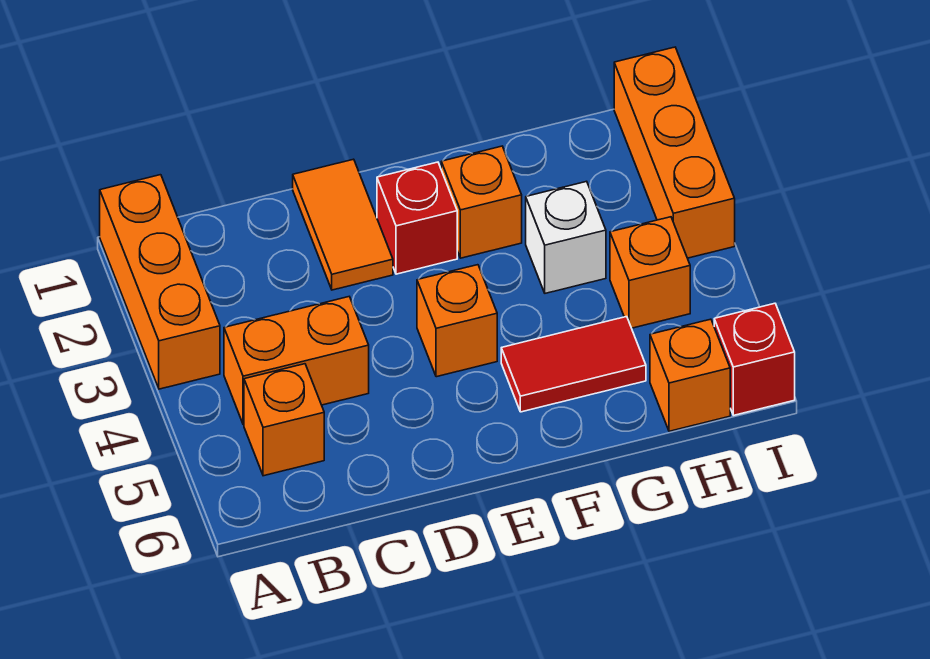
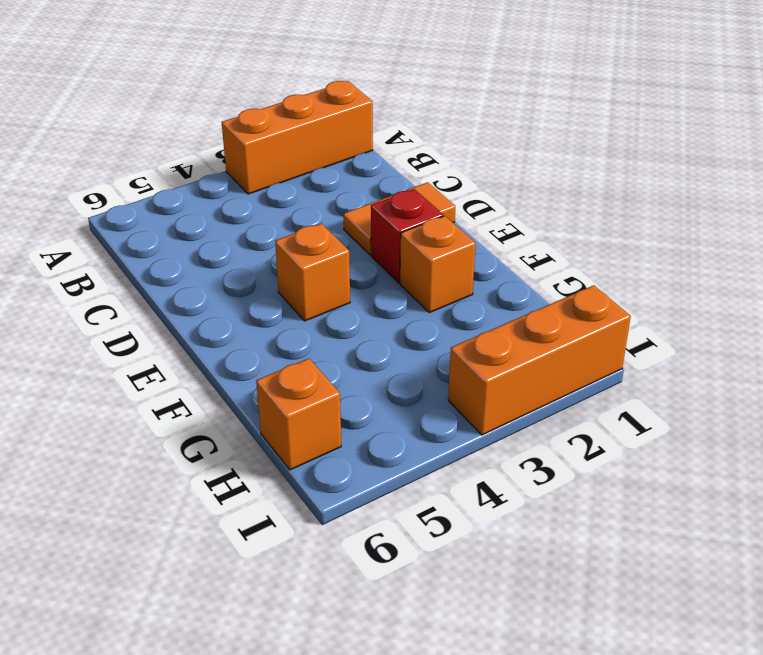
none -> orange brick B4:C4 level 1
none -> orange brick B5 level 1
none -> red tile F5:G5 level 1

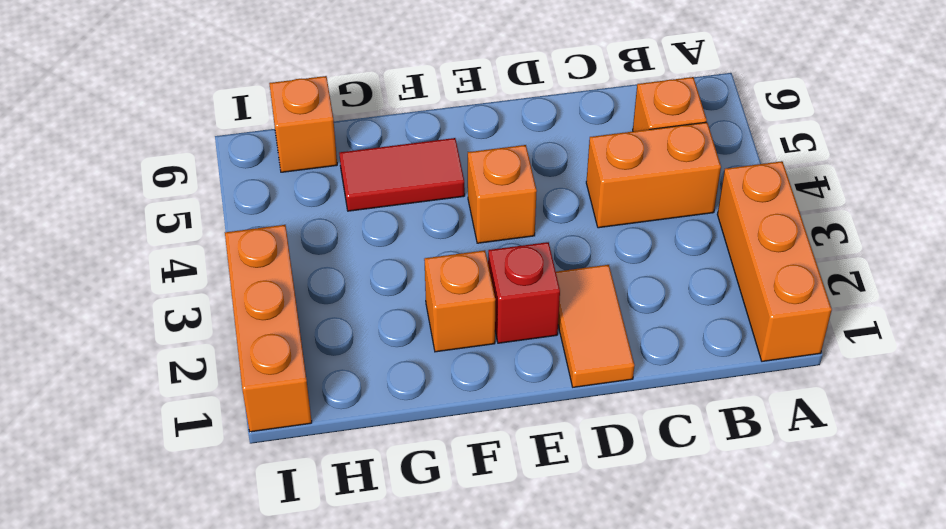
none -> white brick G3 level 1
none -> orange brick H4 level 1
none -> red brick I6 level 1

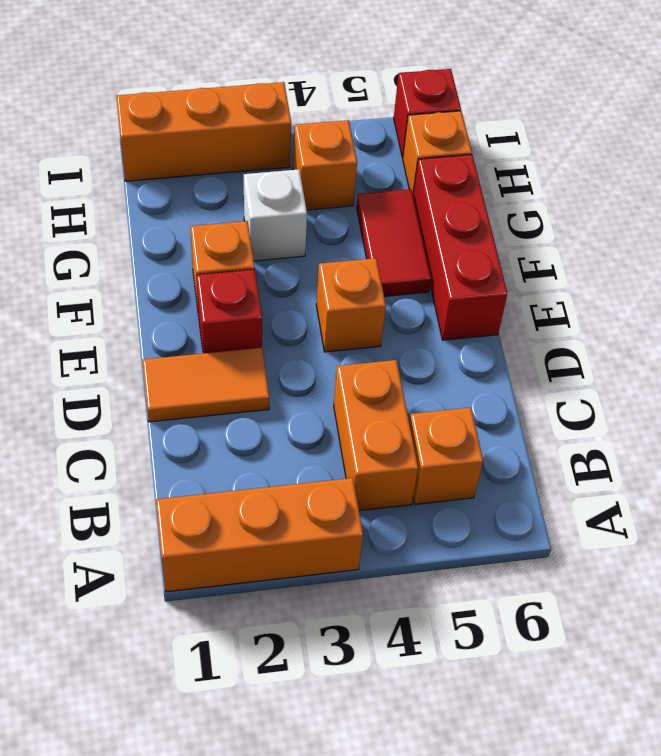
red brick E6:G6 level 1 -> none

